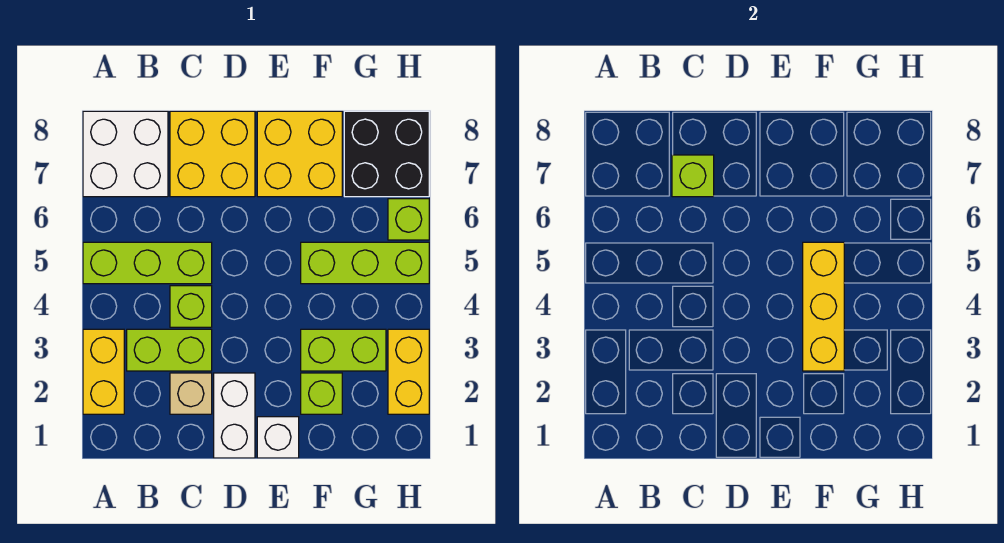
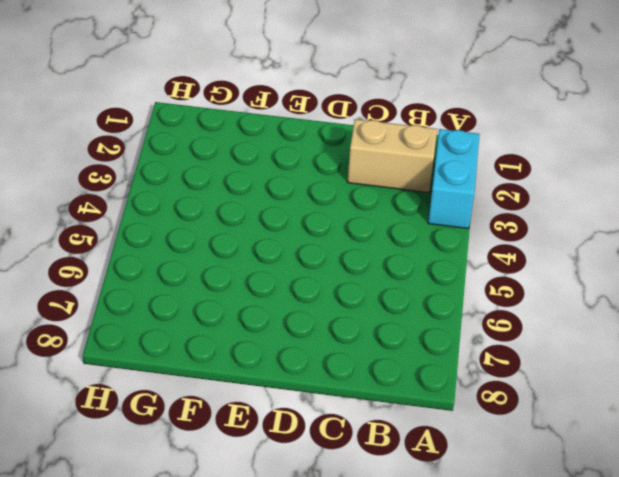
cyan brick A2:A3 level 1 -> yellow brick A2:A3 level 1
tan brick B2:C2 level 1 -> tan brick C2 level 1
none -> lime brick A5:C5 level 1
none -> white brick A7:B8 level 1
none -> lime brick B3:C3 level 1

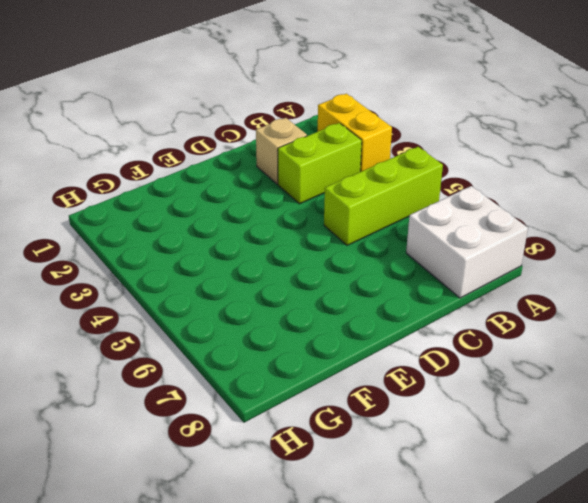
none -> lime brick C4 level 1
none -> yellow brick C7:D8 level 1
none -> white brick D1:D2 level 1

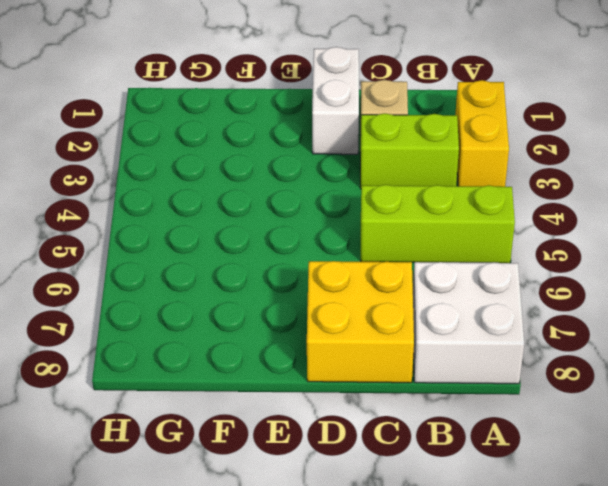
none -> lime brick C4 level 1
none -> white brick E1 level 1
none -> yellow brick E7:F8 level 1

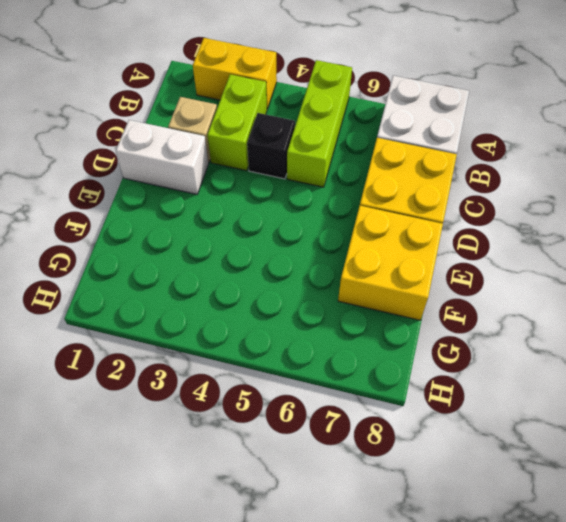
black brick C4 level 1 -> lime brick C4 level 1
none -> white brick E1 level 1
none -> lime brick F2 level 1
none -> lime brick F3:G3 level 1

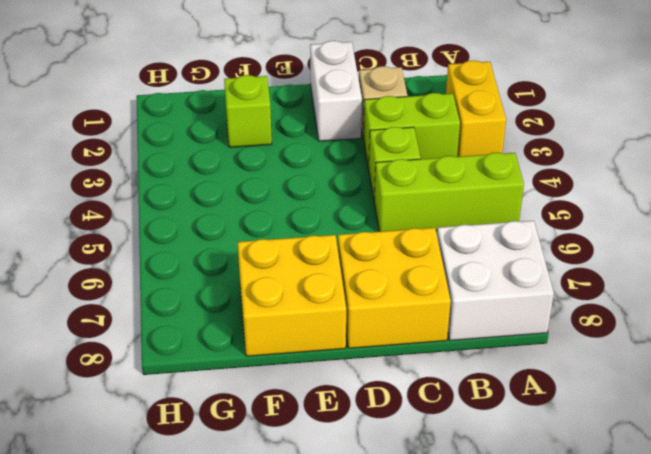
none -> white brick E1 level 1
none -> lime brick F3:G3 level 1
none -> lime brick F5:H5 level 1

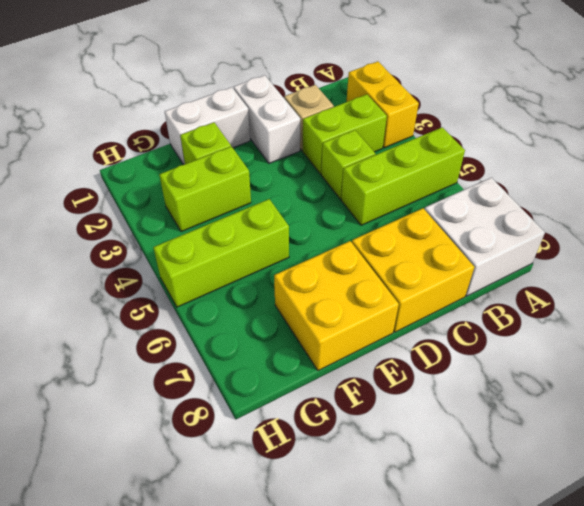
white brick E1:F1 level 1 -> white brick E1 level 1
none -> black brick G7:H8 level 1
none -> yellow brick H2:H3 level 1
none -> lime brick H6 level 1

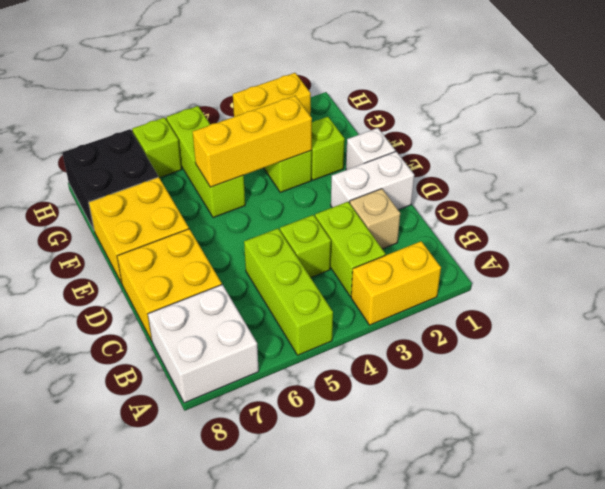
none -> lime brick C7 level 2

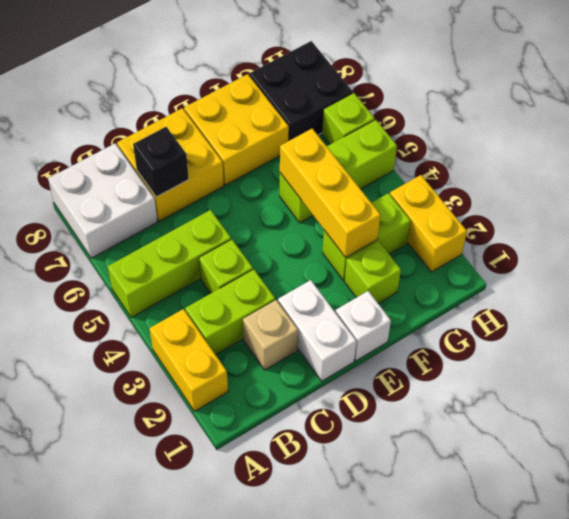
black brick C7 level 2 -> lime brick C7 level 2

